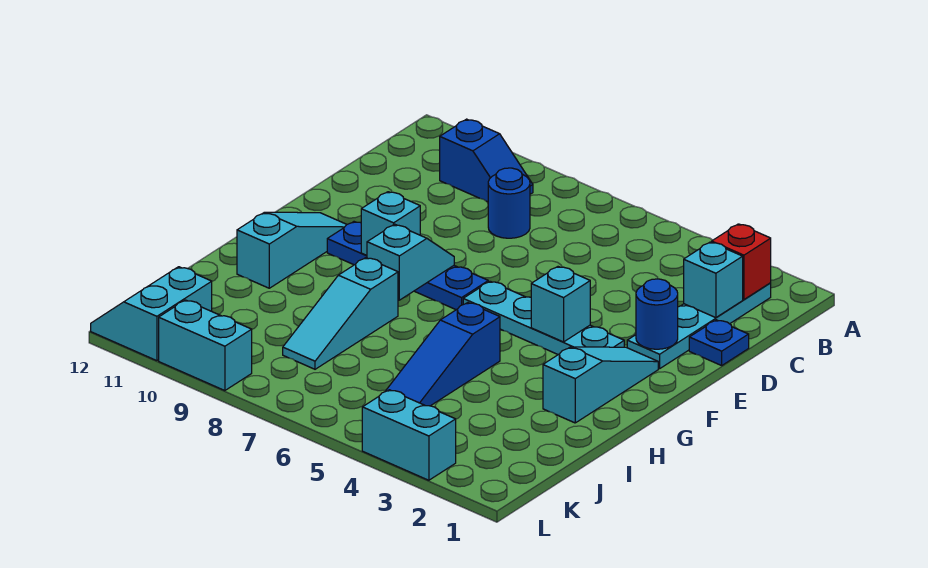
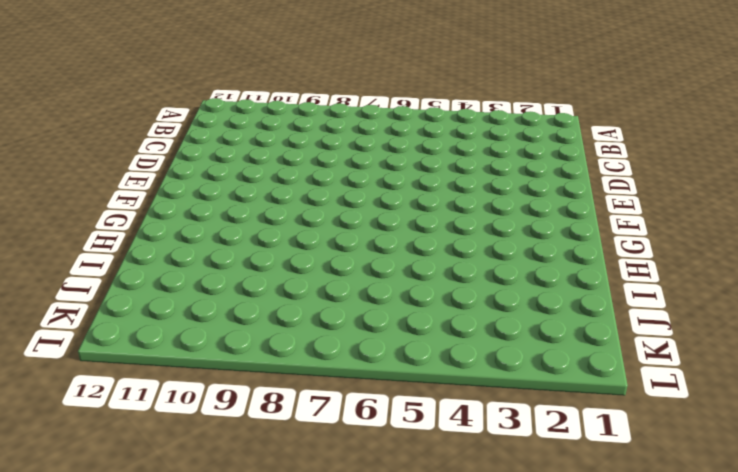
none -> cyan plate B2:E2 level 1
none -> blue slope B9:B10 level 1 top 10
none -> blue round brick C8 level 1

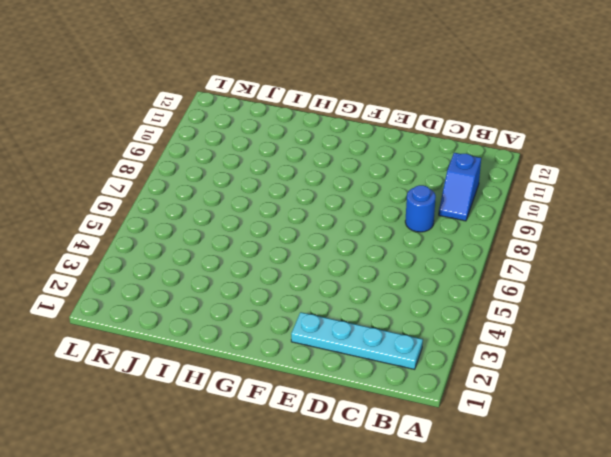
none -> blue plate D1 level 1
none -> cyan slope F2:H2 level 1 top H
none -> cyan plate F3:F6 level 1

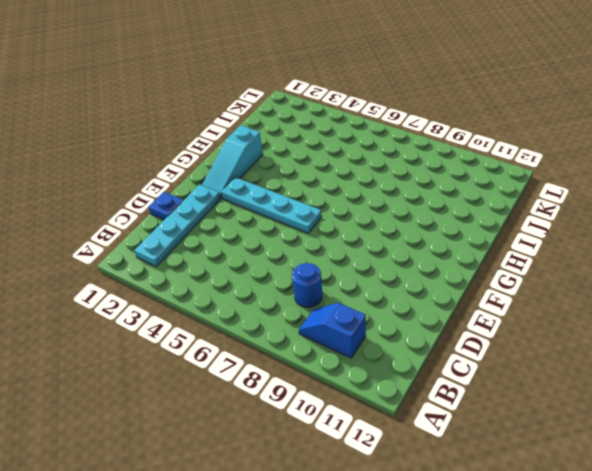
none -> blue plate F7:F10 level 1
none -> cyan slope F11:H11 level 1 top H
none -> blue slope H5:J5 level 1 top H

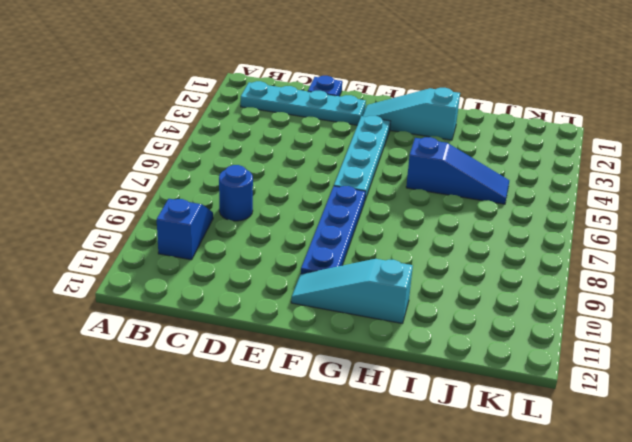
none -> cyan slope H8:J8 level 1 top H
none -> cyan slope K11:L12 level 1 top 11
none -> cyan brick L3:L4 level 1

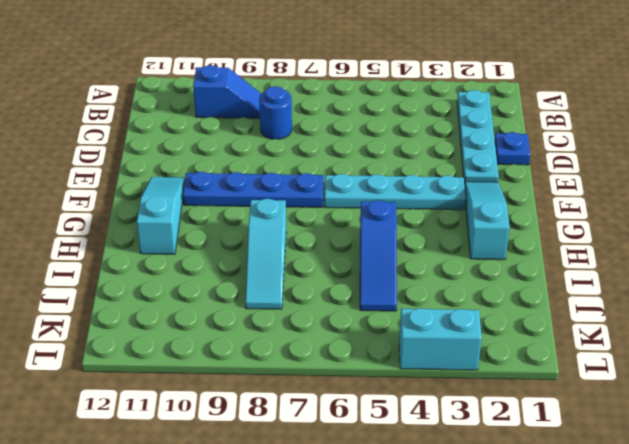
none -> cyan slope K11:L12 level 1 top 11
none -> cyan brick L9:L10 level 1
none -> red brick B2 level 2

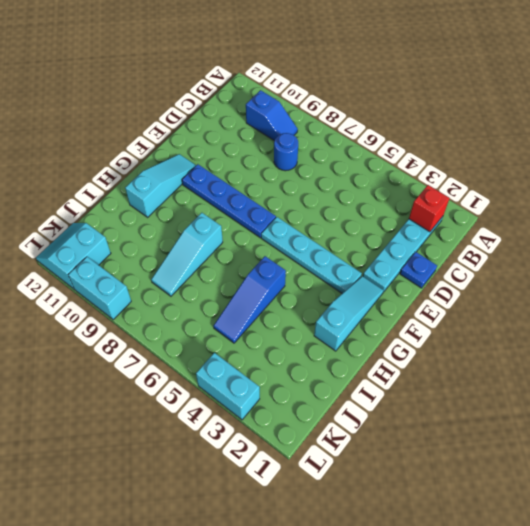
none -> cyan brick C2 level 2
none -> blue round brick E2 level 2
none -> cyan brick F4 level 2

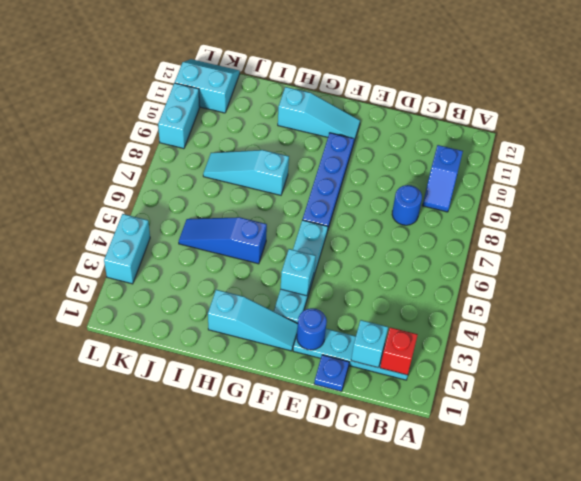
none -> cyan slope F8:G8 level 2 top G
none -> cyan brick F9 level 2

